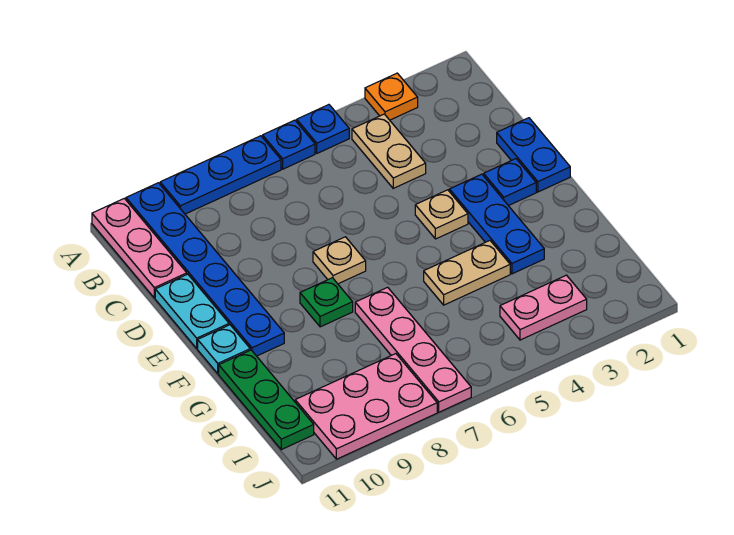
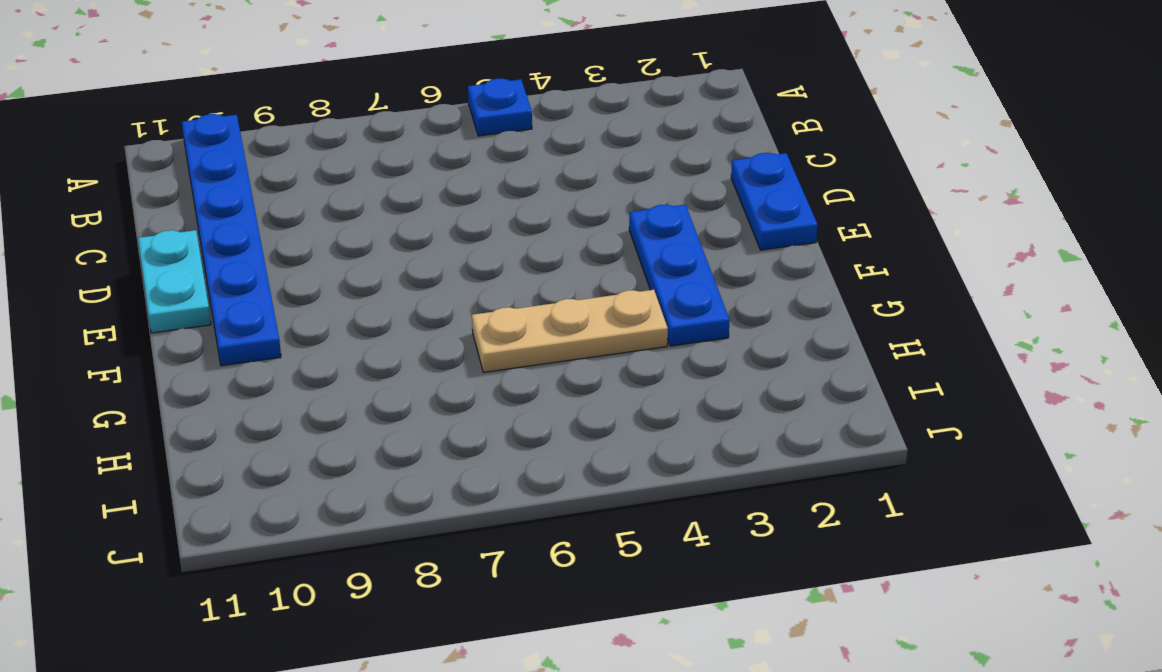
tan plate G4:G6 level 1 -> tan plate G4:G5 level 1
none -> orange plate A3 level 1
none -> blue plate A6 level 1
none -> blue plate A7:A9 level 1

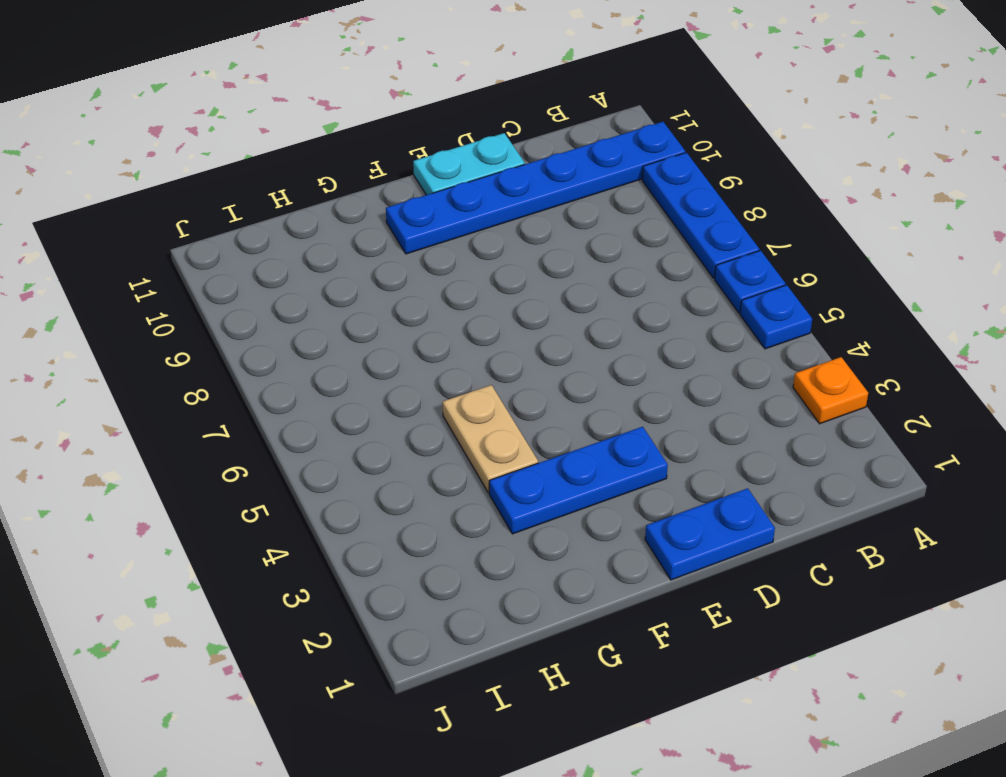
none -> pink plate A11:C11 level 1
none -> tan plate B4:C4 level 1
none -> blue plate E2 level 1

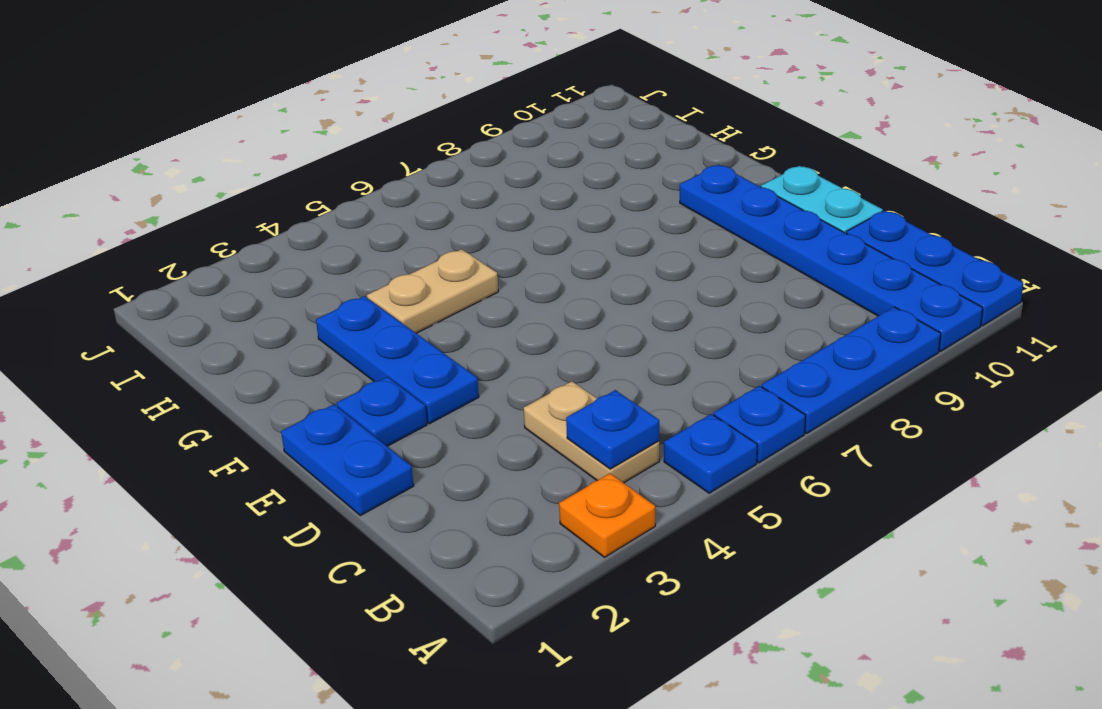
blue plate A11:C11 level 1 -> pink plate A11:C11 level 1
blue plate B4 level 2 -> none
none -> tan plate E4 level 1
none -> tan plate E7 level 1
none -> green plate F8 level 1

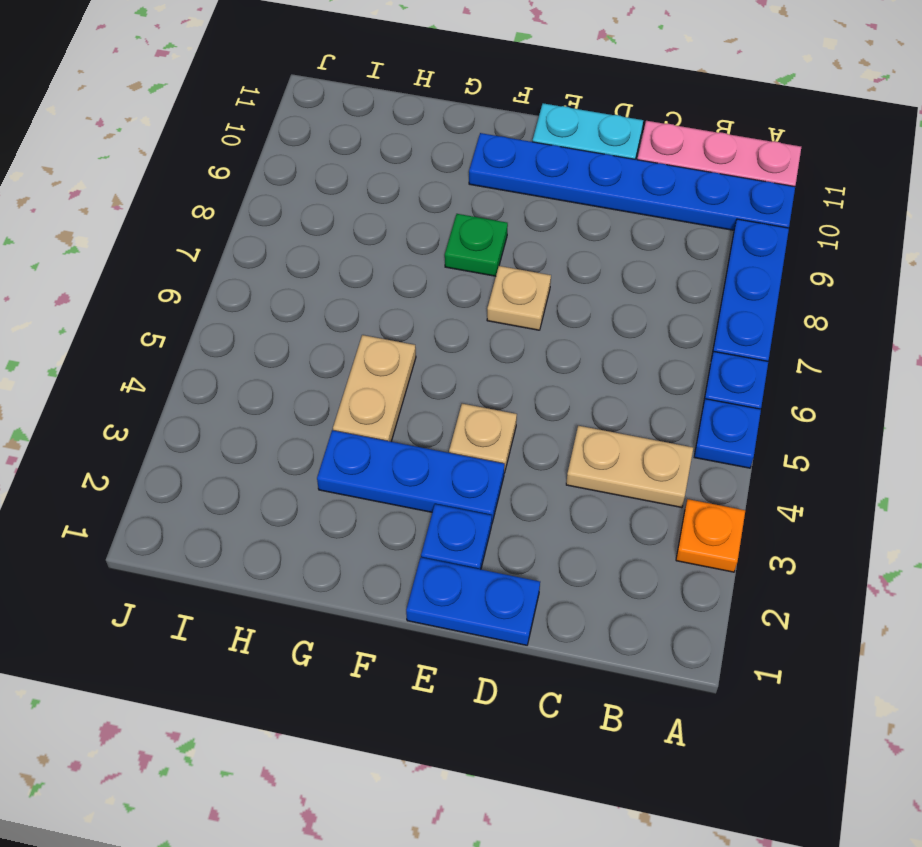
none -> cyan plate F11 level 1
none -> pink plate G7:J7 level 1
none -> green plate G11:I11 level 1

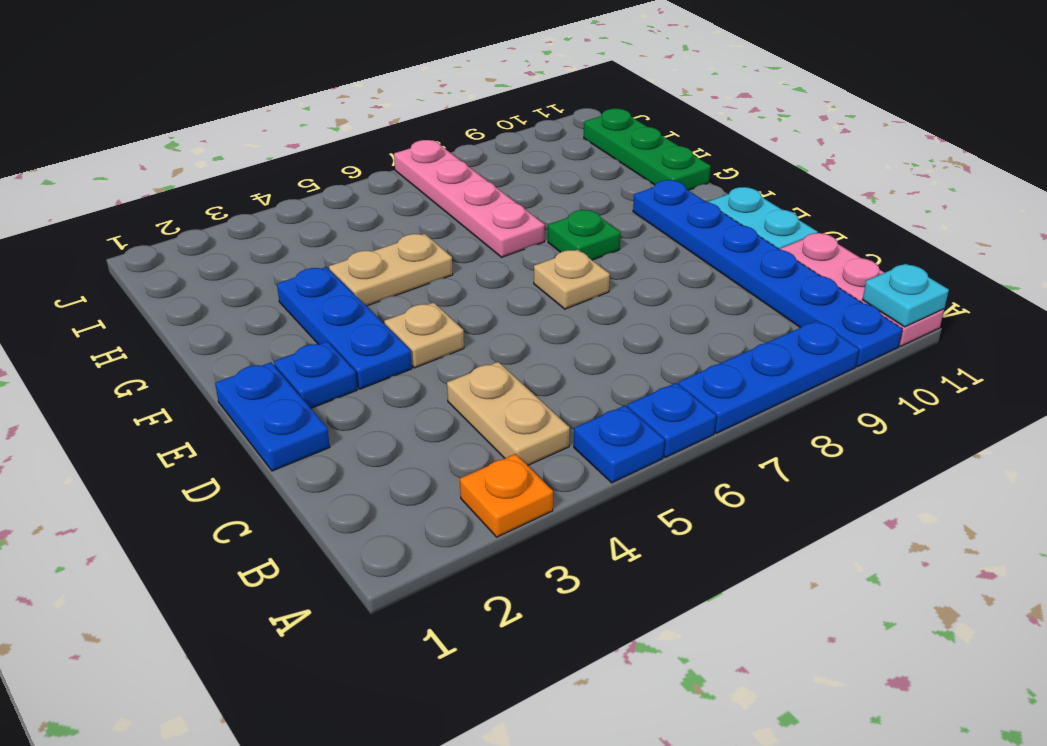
cyan plate A11 level 2 -> cyan plate F11 level 1
none -> pink plate I3:I4 level 1
none -> pink plate I8:J10 level 1

